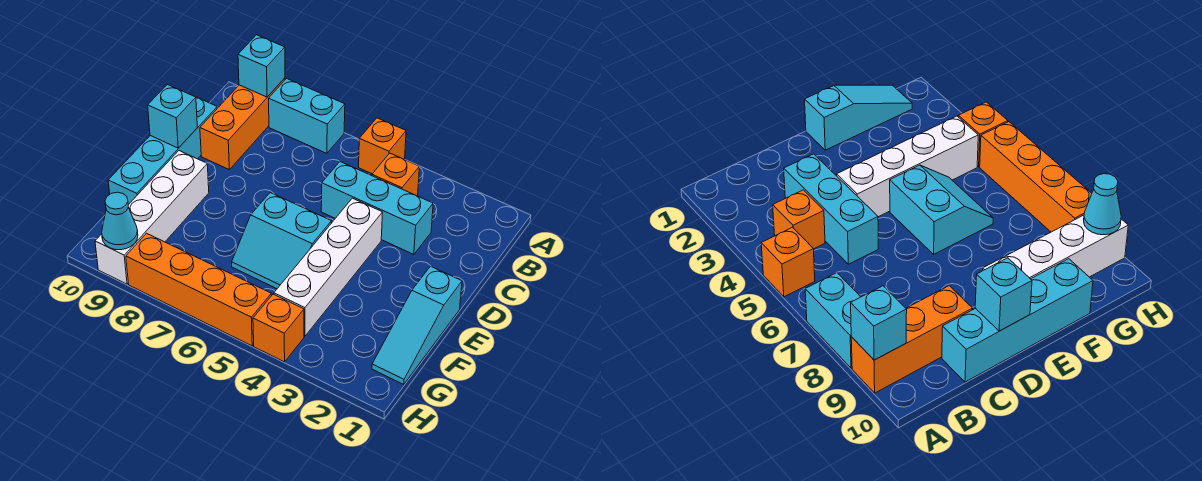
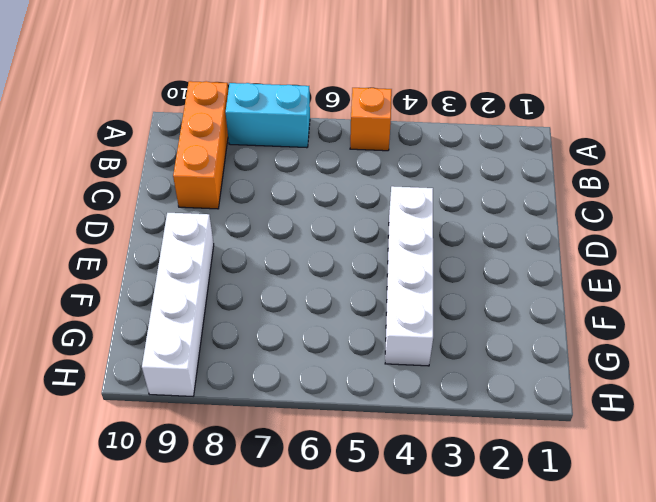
none -> orange brick B4 level 1
none -> cyan brick C3:C5 level 1
none -> cyan brick C10:F10 level 1

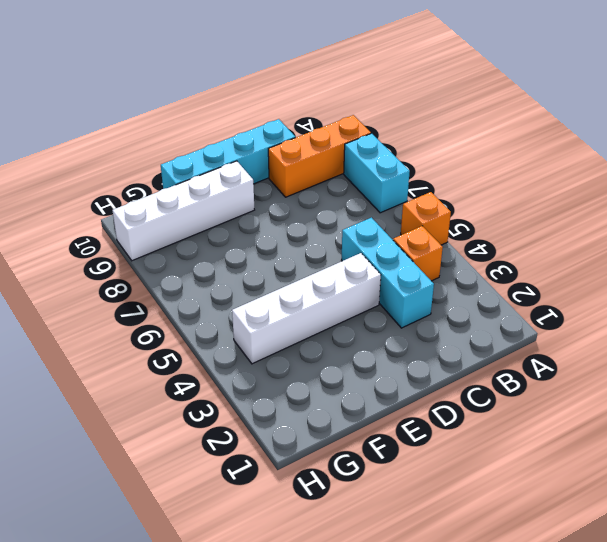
none -> cyan slope E1:G1 level 1 top E
none -> cyan slope E5:F6 level 1 top E
none -> orange brick H4 level 1

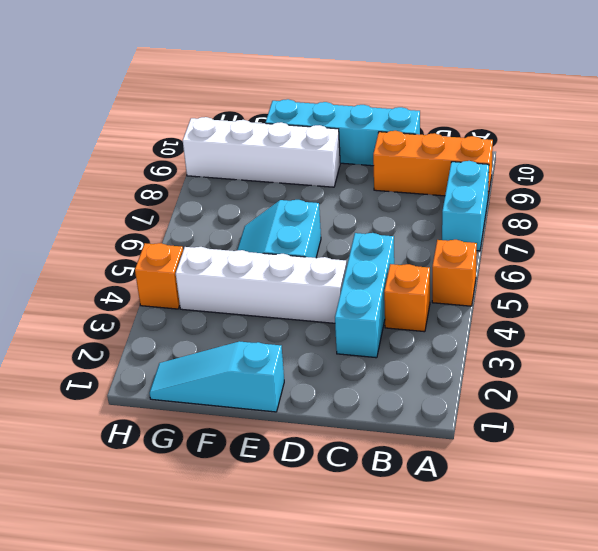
none -> orange brick H5:H8 level 1
none -> cyan brick A9 level 2
none -> cyan brick D10 level 2

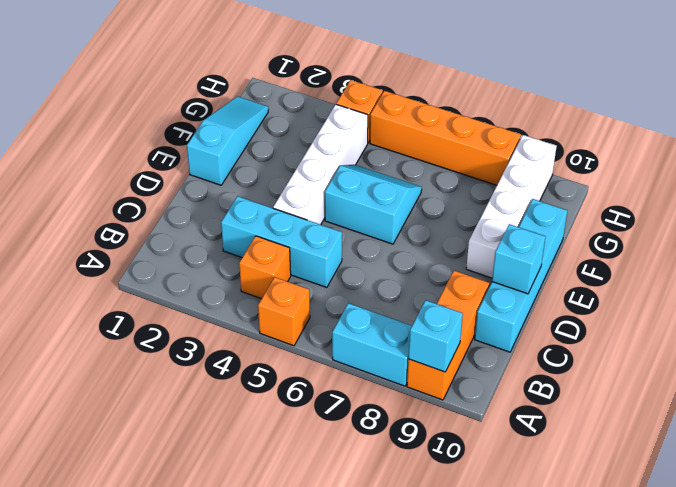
none -> cyan cone H9 level 2

